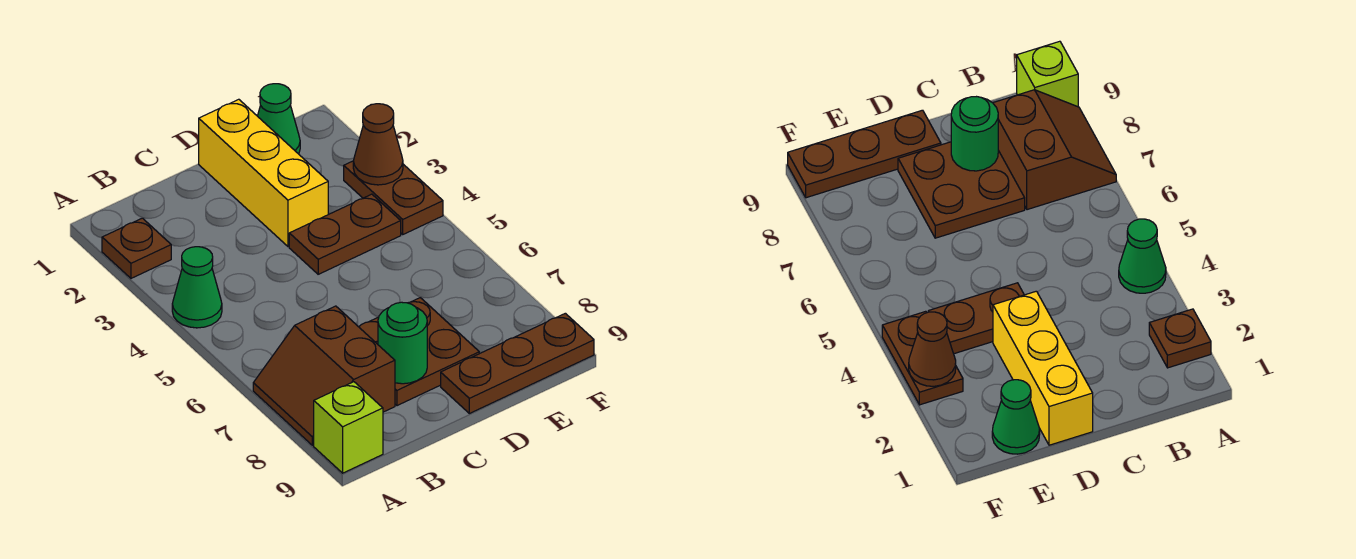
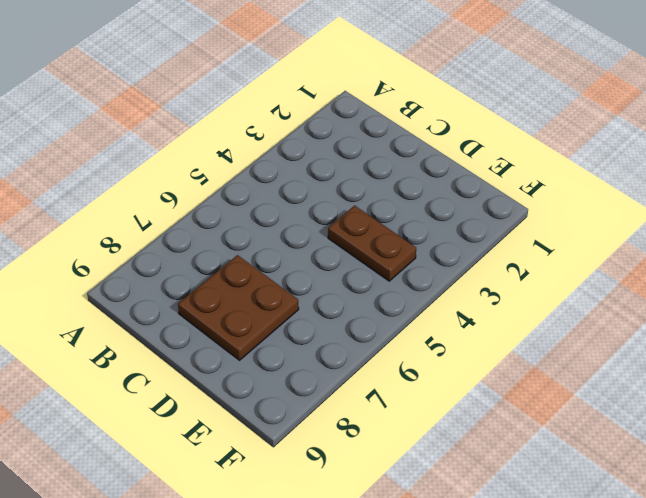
none -> brown plate A2 level 1
none -> green cone A4 level 1
none -> brown slope A7:B8 level 1 top B

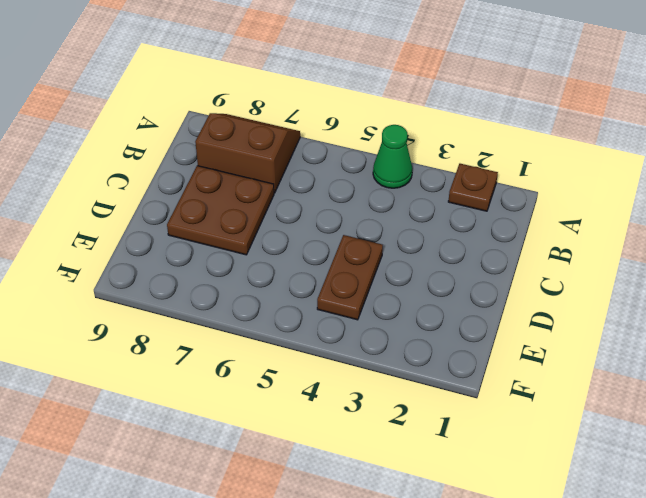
none -> lime brick A9 level 1
none -> yellow brick D1:D3 level 1
none -> brown plate D9:F9 level 1

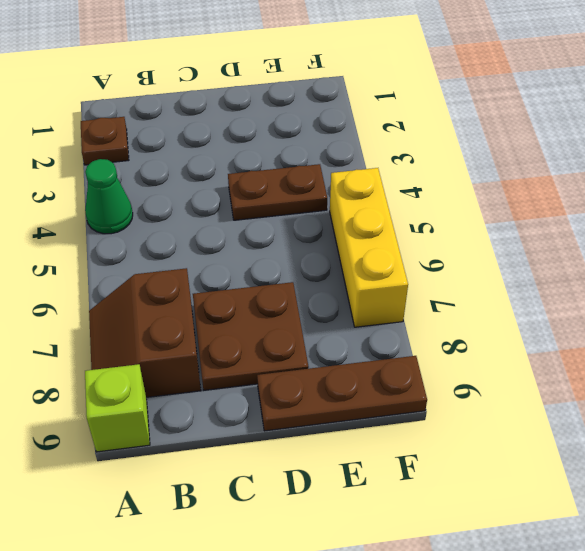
yellow brick F5:F7 level 1 -> yellow brick D1:D3 level 1
none -> green cone E1 level 1
none -> brown plate F3:F4 level 1
none -> green round brick C8 level 2

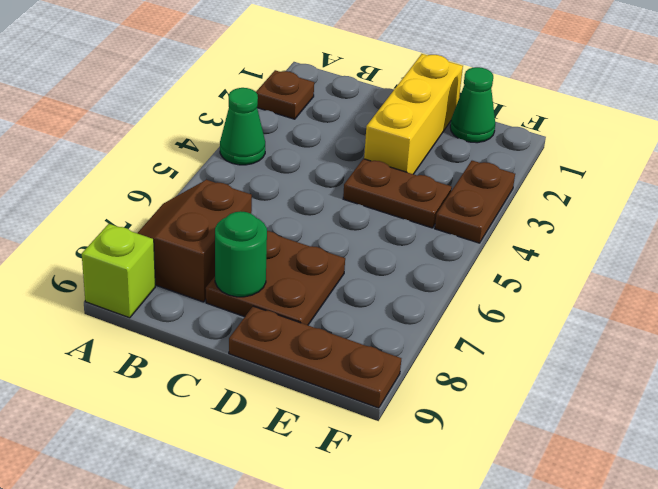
none -> brown cone F3 level 2

